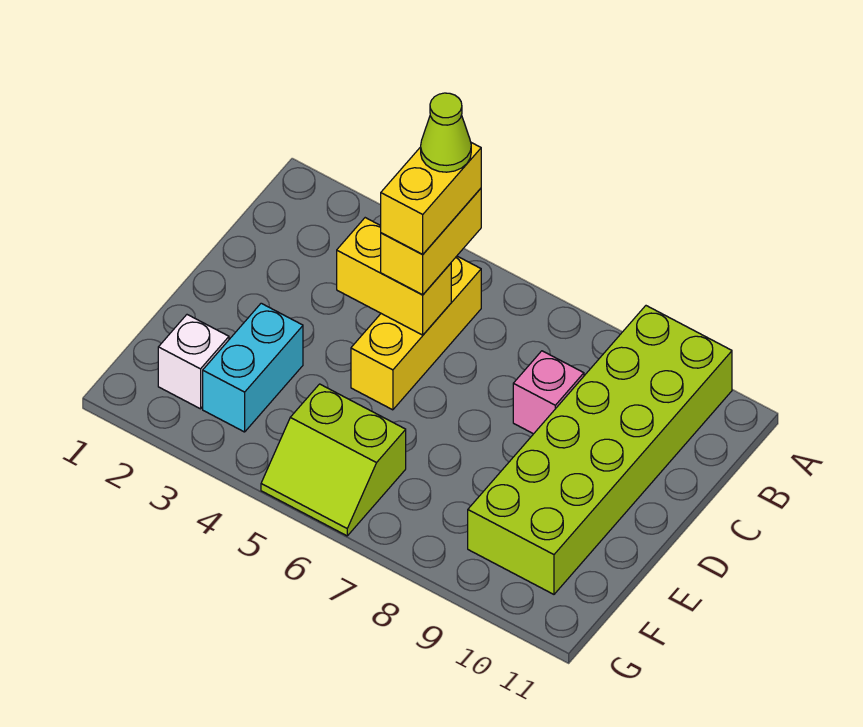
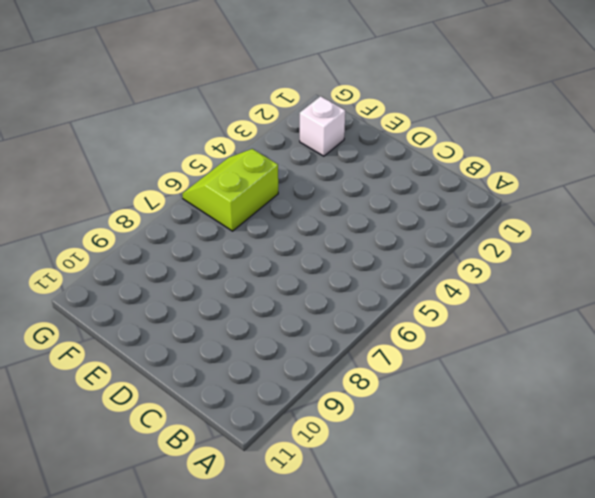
none -> lime brick A9:F10 level 1
none -> yellow brick B5:D5 level 1

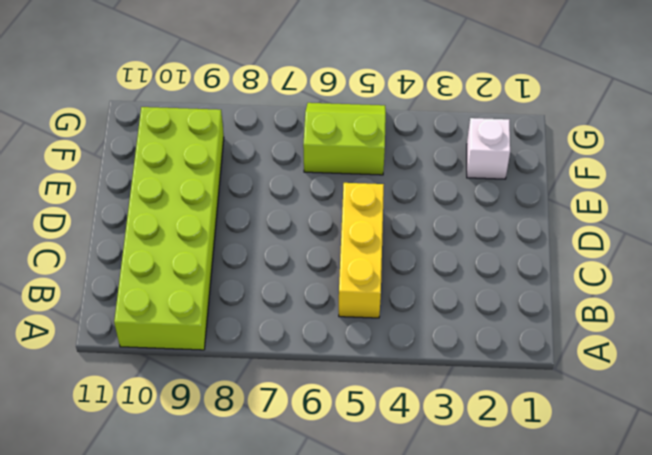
none -> pink brick C8 level 1
none -> cyan brick E3:F3 level 1

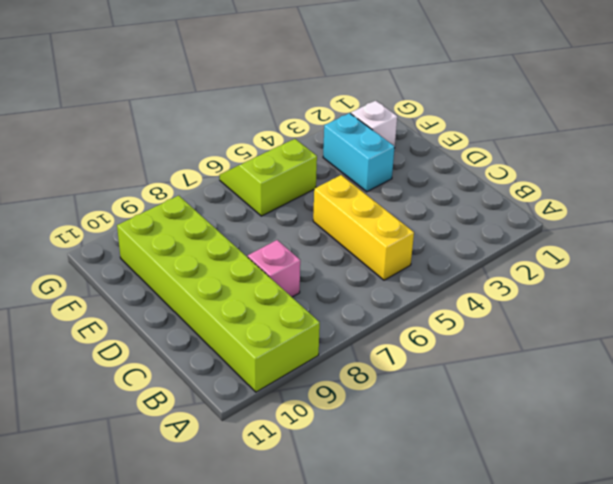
none -> yellow brick C4:C5 level 2
none -> yellow brick B5:C5 level 3

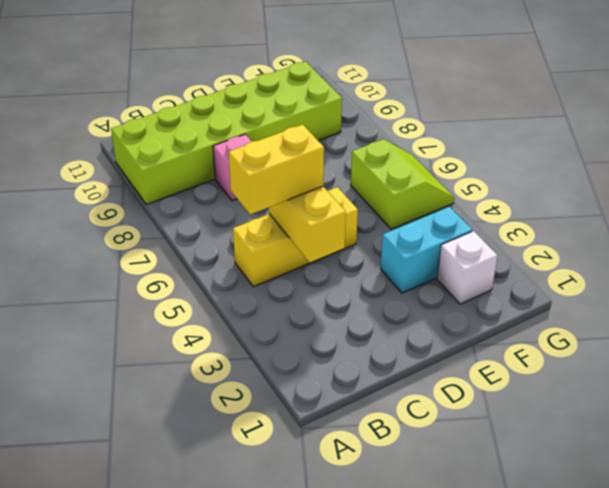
none -> yellow brick B5:C5 level 4
none -> lime cone B5 level 5

